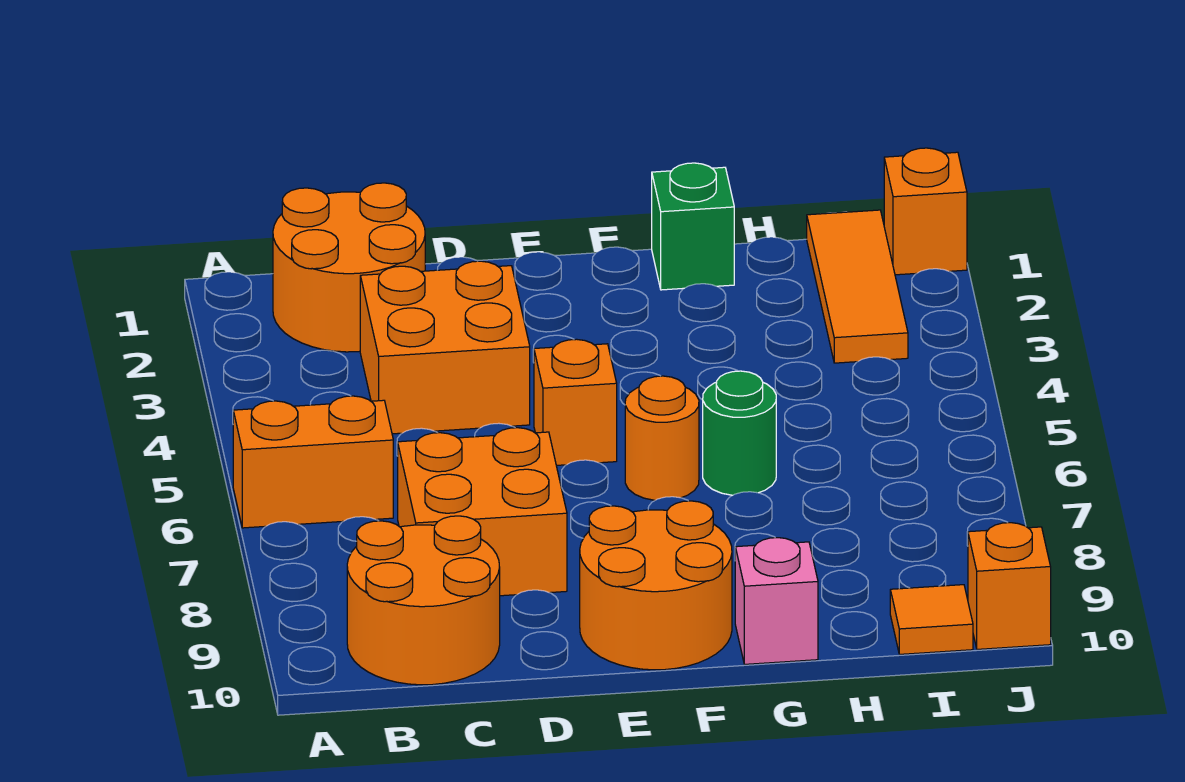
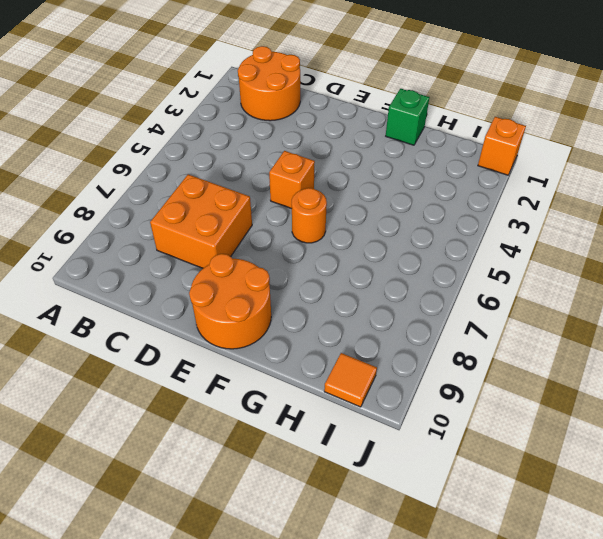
none -> orange brick A6:B6 level 1
none -> orange round brick B9:C10 level 1
none -> orange brick C3:D4 level 1

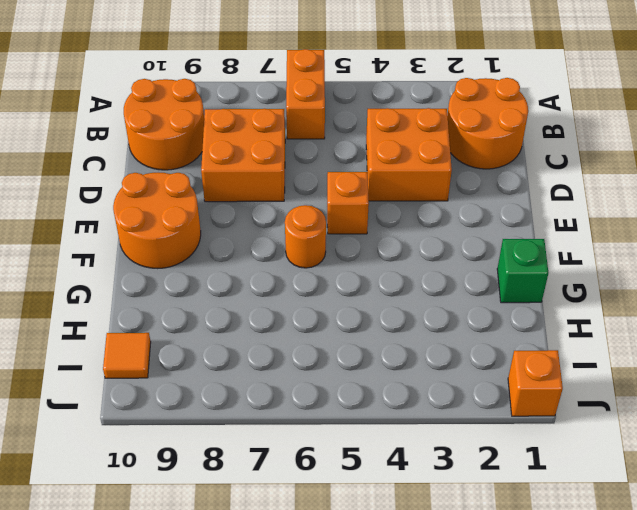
none -> green round brick G6 level 1
none -> pink brick G10 level 1
none -> orange tile I1:I3 level 1

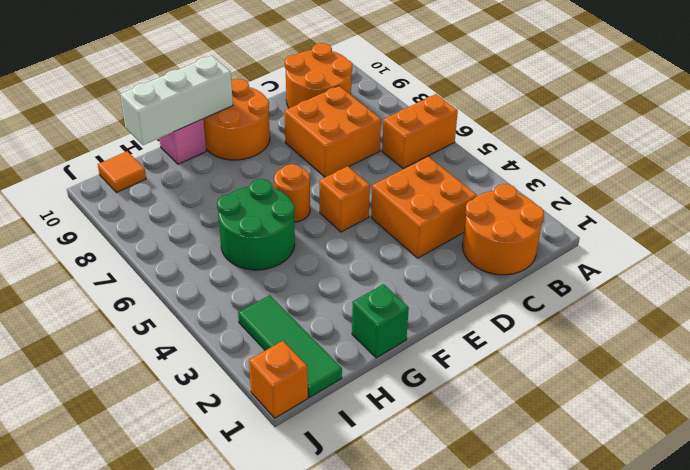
white brick F10:H10 level 2 -> none
green round brick G5:H6 level 1 -> green round brick G6 level 1
green tile I1:I3 level 1 -> orange tile I1:I3 level 1
none -> orange brick J10 level 1

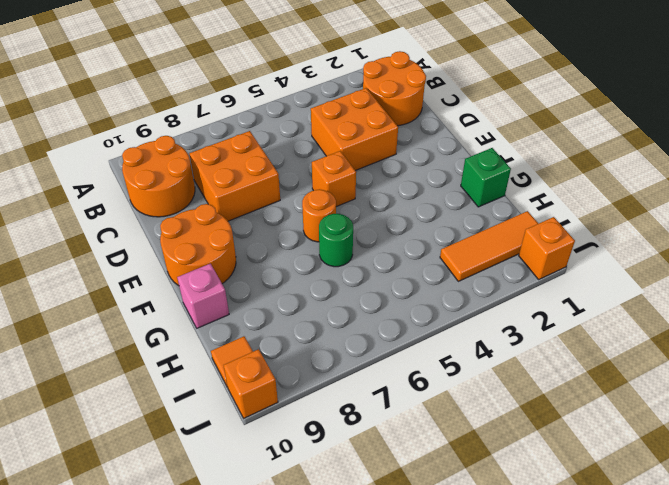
none -> orange brick A6:B6 level 1

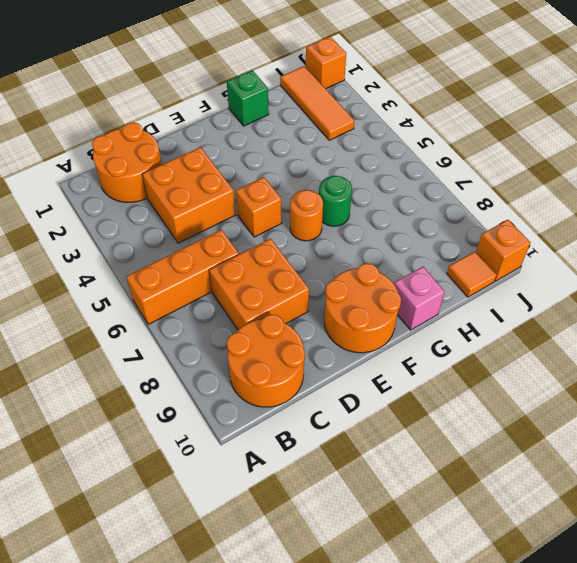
orange brick A6:C6 level 1 -> orange brick A6:B6 level 1

